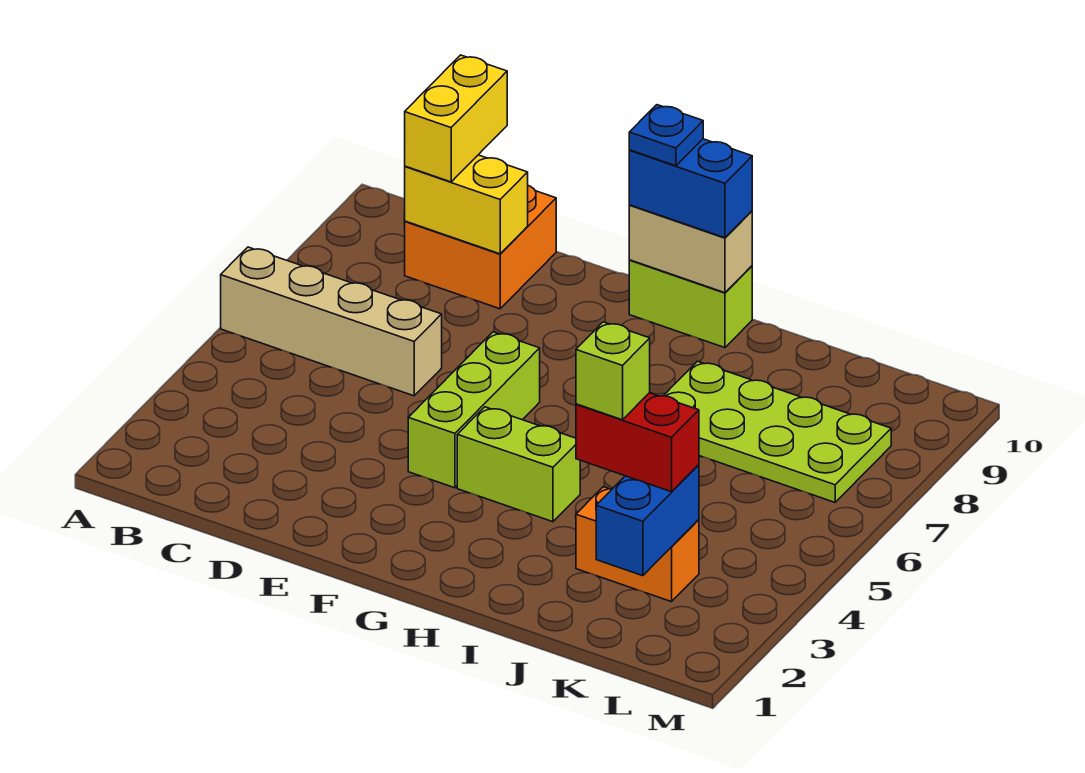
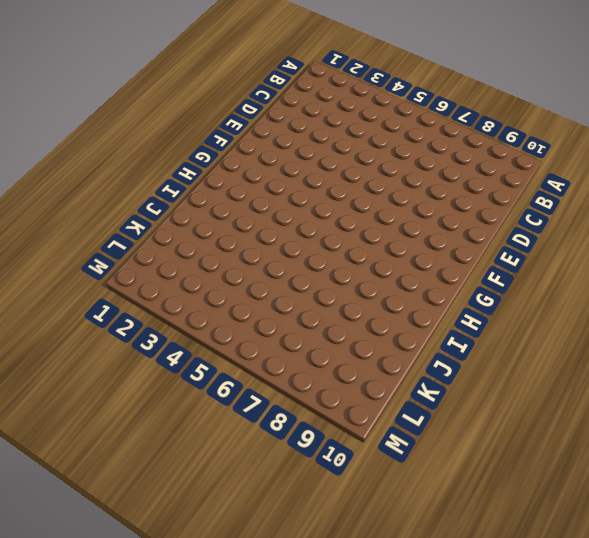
none -> tan brick A6:D6 level 1
none -> orange brick C9:D10 level 1
none -> lime brick F4:F6 level 1

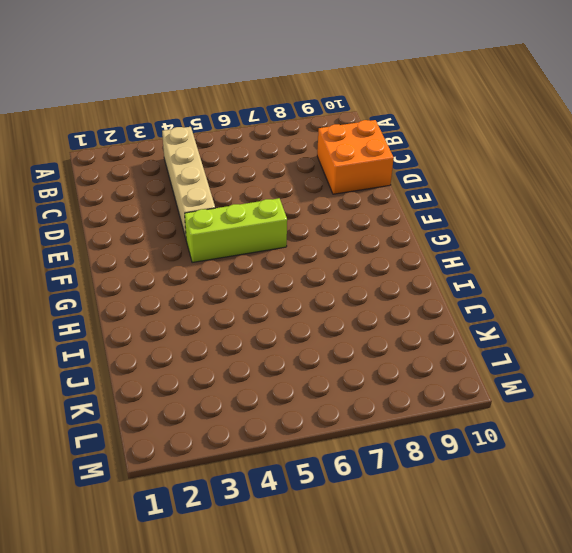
tan brick B4:E4 level 1 -> tan brick A6:D6 level 1
none -> lime brick G4:H4 level 1
none -> lime brick G10:H10 level 1
none -> lime plate I7:L8 level 1

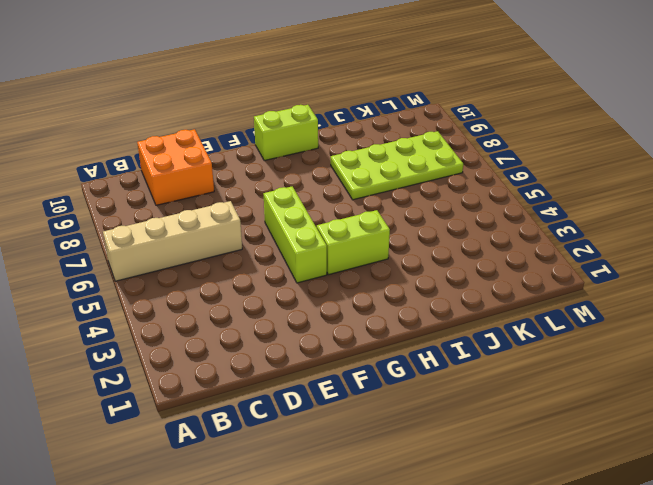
none -> orange brick J3:K3 level 1
none -> yellow brick C9:D9 level 2
none -> tan brick G10:H10 level 2

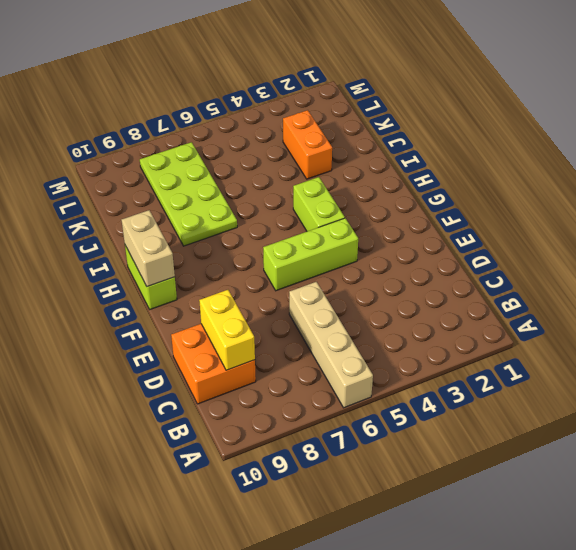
none -> blue brick K2:K3 level 2
none -> yellow brick C9:C10 level 3
none -> blue brick G10:H10 level 3

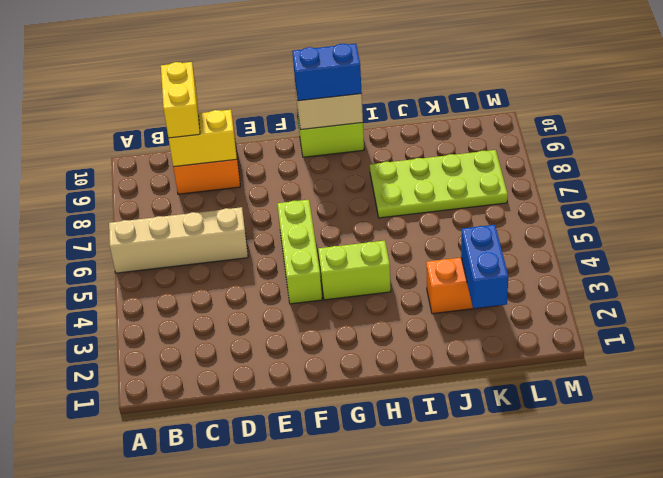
none -> red brick J3:K3 level 3
none -> blue plate G10 level 4
none -> lime brick J3 level 4

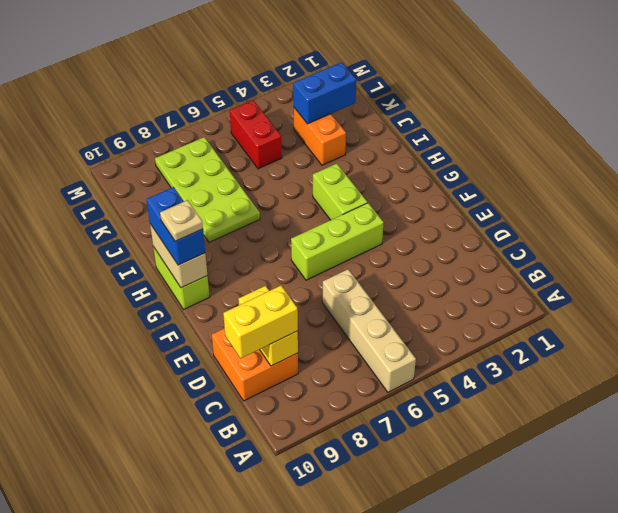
tan plate G10 level 4 -> blue plate G10 level 4
red brick K5:L5 level 1 -> red brick J3:K3 level 3
none -> lime brick J3 level 4

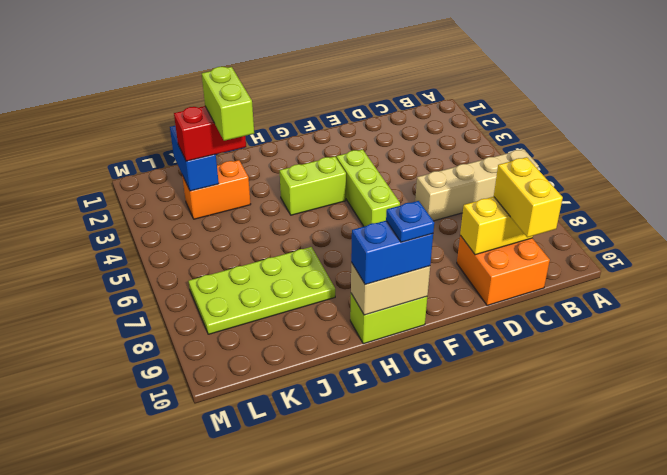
lime brick J3:J4 level 4 -> lime brick J3 level 4

